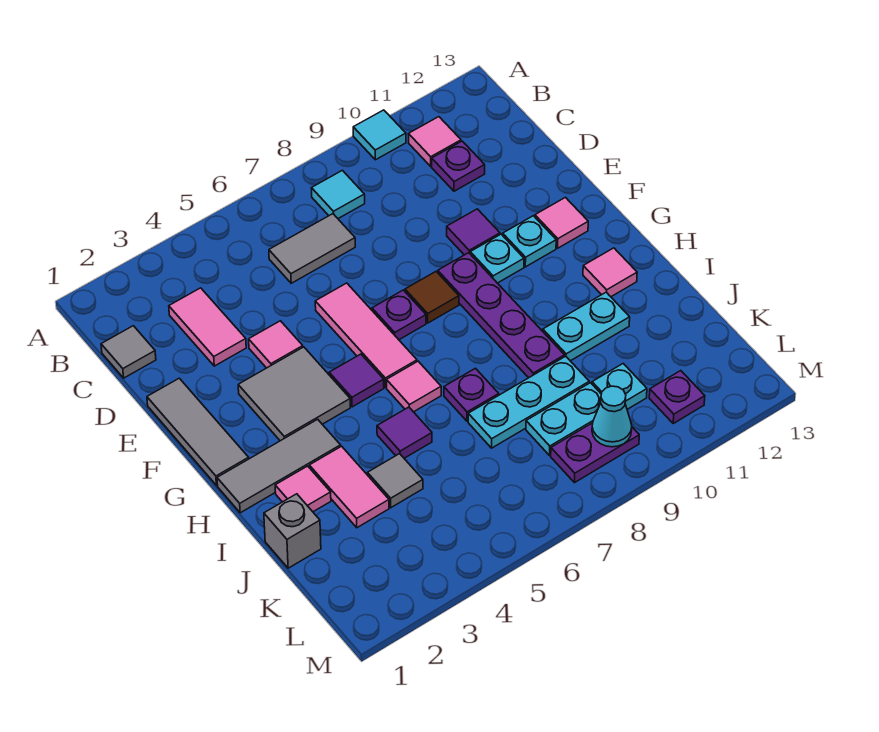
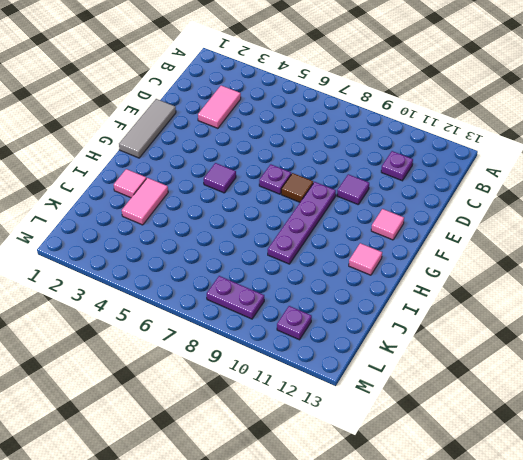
none -> cyan tile A10 level 1
none -> cyan tile B8 level 1
none -> pink tile B11 level 1
none -> grey tile C1 level 1

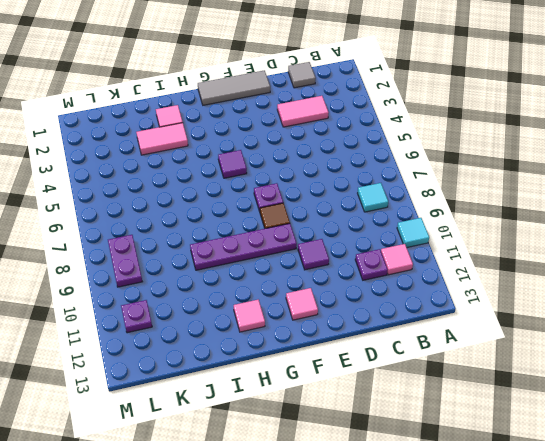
none -> grey tile C6:C7 level 1
none -> pink tile E4 level 1
none -> pink tile E6:G6 level 1
none -> grey tile F3:G4 level 1

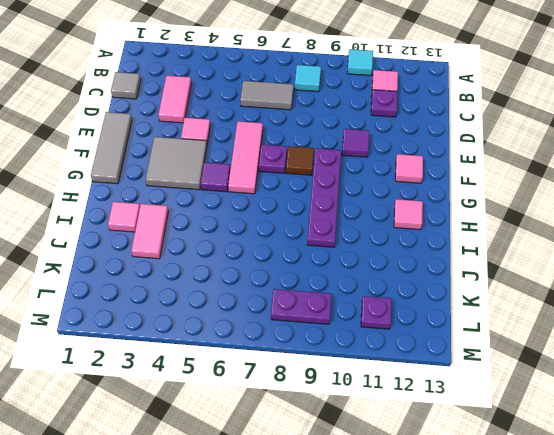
none -> cyan plate F10 level 1
none -> cyan plate F11 level 1
none -> grey tile H1:H3 level 1
none -> pink tile H6 level 1

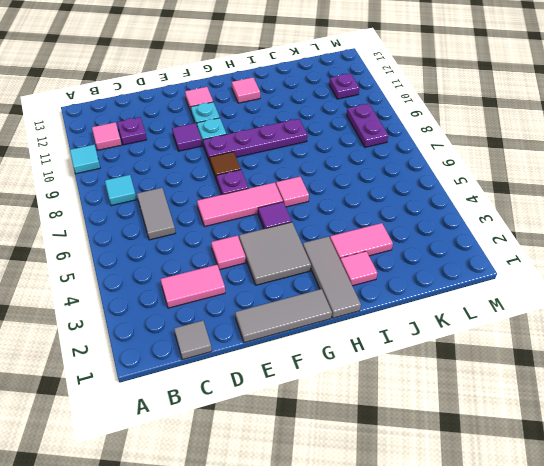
none -> purple tile I5 level 1
none -> purple plate I7 level 1
none -> cyan plate I10:I11 level 1
none -> grey brick J1 level 1

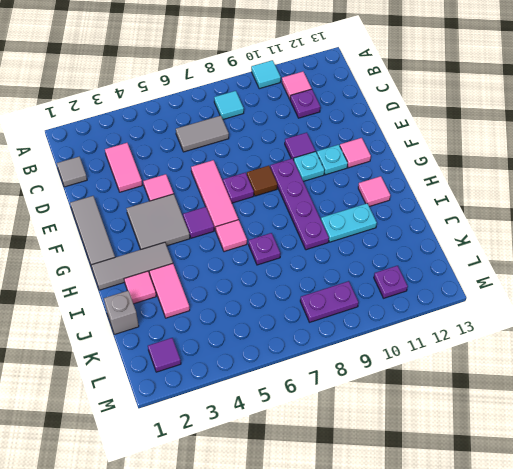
purple tile L2 level 1 -> purple tile I5 level 1
none -> grey tile J4 level 1
none -> cyan plate J7:J9 level 1
none -> cyan plate K8:K9 level 1
none -> cyan plate K10 level 1

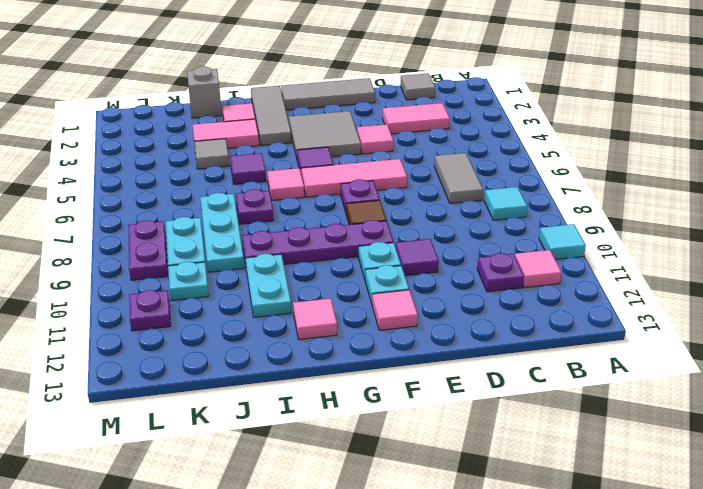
none -> cyan cone L9 level 2

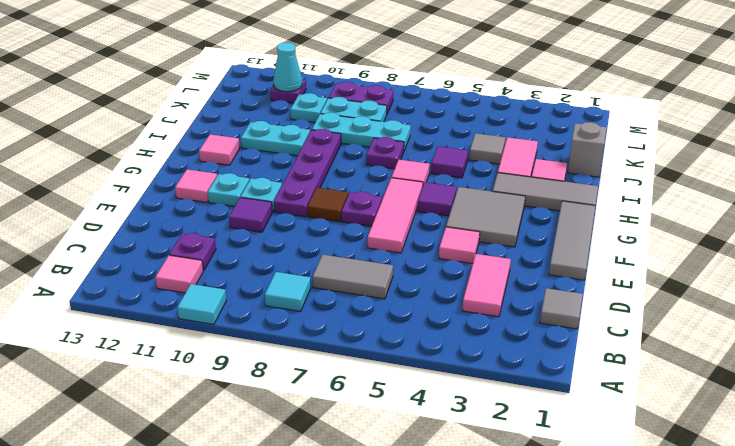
cyan cone L11 level 2 -> cyan cone L9 level 2

